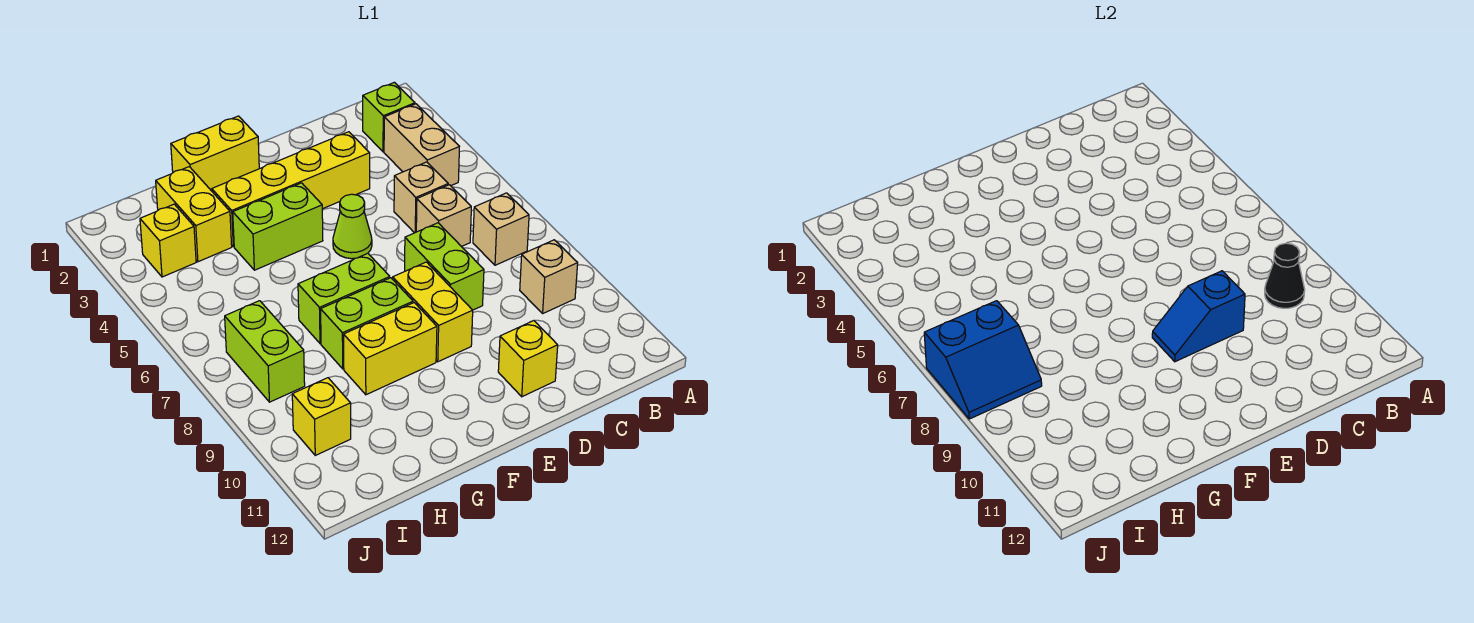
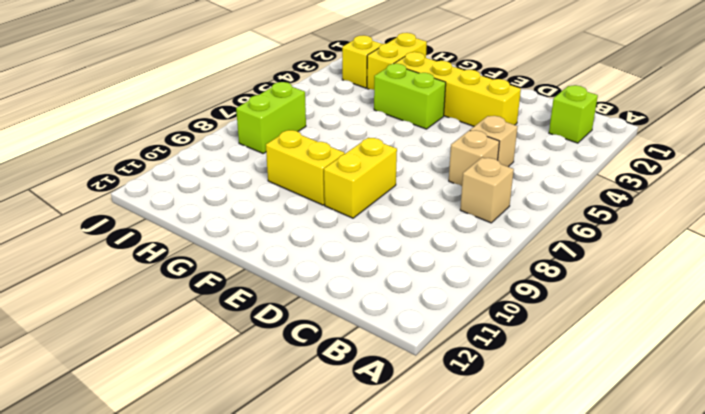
none -> tan brick B3:B4 level 1
none -> tan brick B9 level 1
none -> lime brick D7:D8 level 1

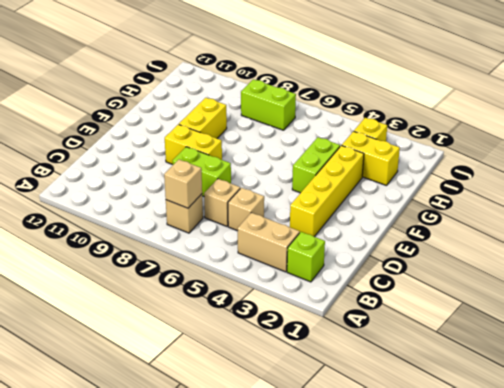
tan brick B7 level 2 -> tan brick B9 level 1
none -> yellow brick D11 level 1
none -> lime cone E5 level 1
none -> yellow brick F1:G1 level 1

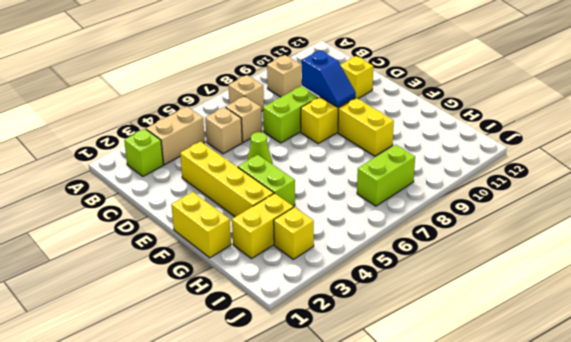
none -> lime brick F7:G7 level 1
none -> lime brick F8:G8 level 1
none -> yellow brick I10 level 1

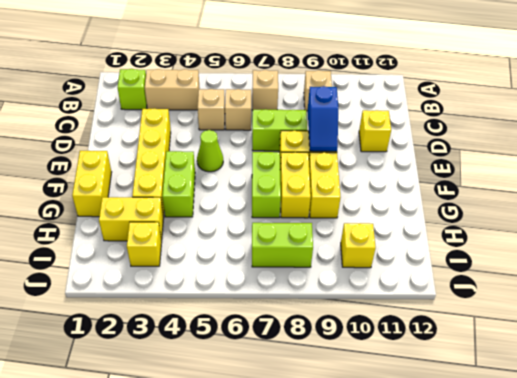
yellow brick F8:G8 level 1 -> lime brick F8:G8 level 1
none -> black cone B9 level 2
none -> blue slope I7:J8 level 2 top 7

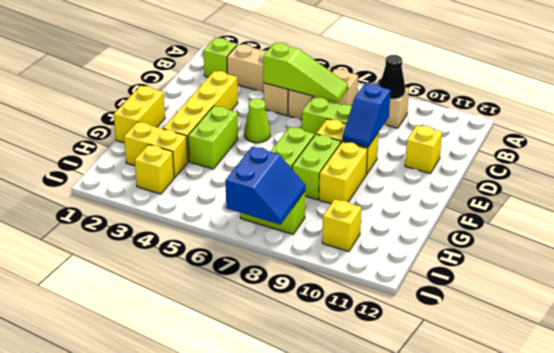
lime slope C5:C7 level 2 top 5 -> none

